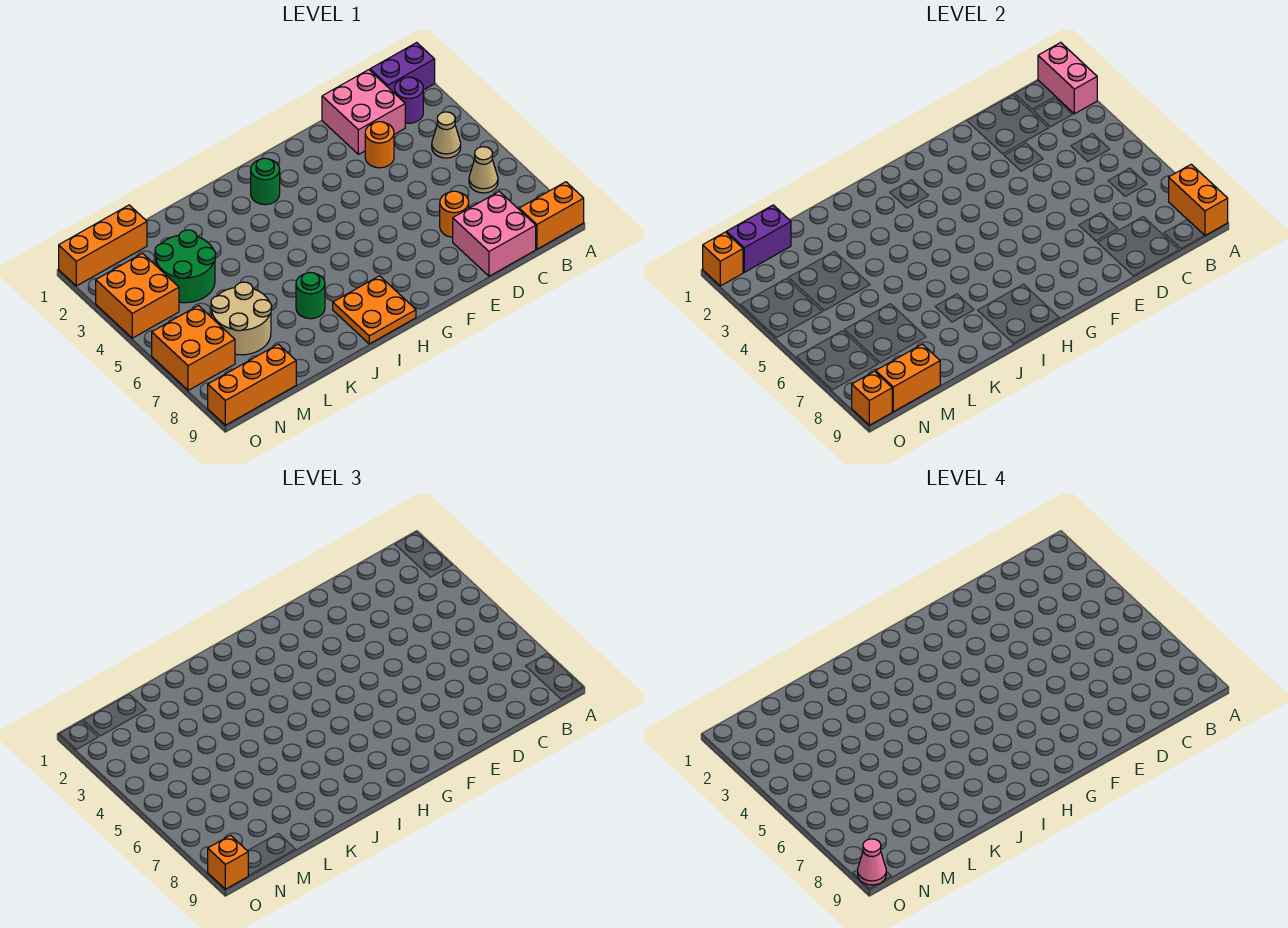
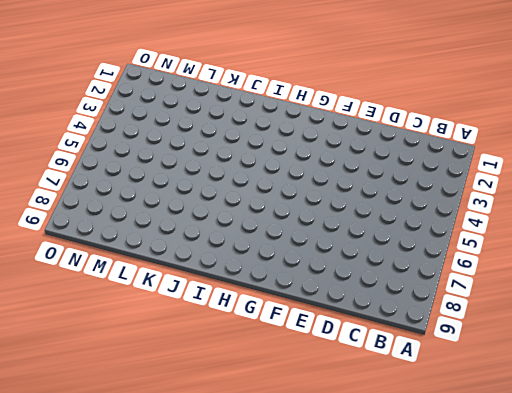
none -> purple brick A1:B1 level 1
none -> orange brick A9:B9 level 1
none -> purple round brick B2 level 1

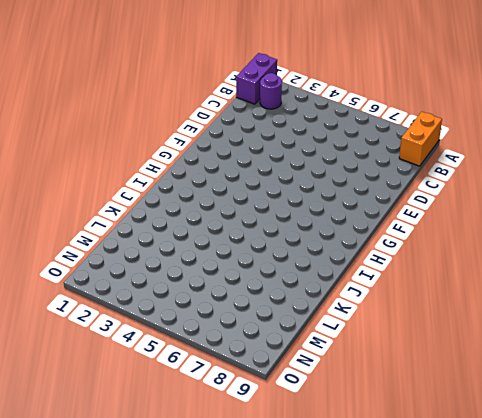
none -> tan cone B4 level 1
none -> tan cone B6 level 1
none -> pink brick C1:D2 level 1

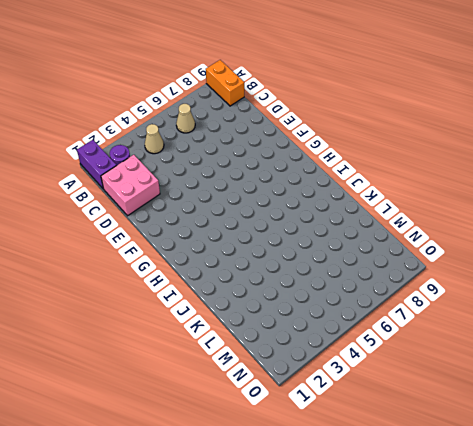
none -> pink brick C8:D9 level 1
none -> orange round brick D3 level 1
none -> orange round brick D7 level 1

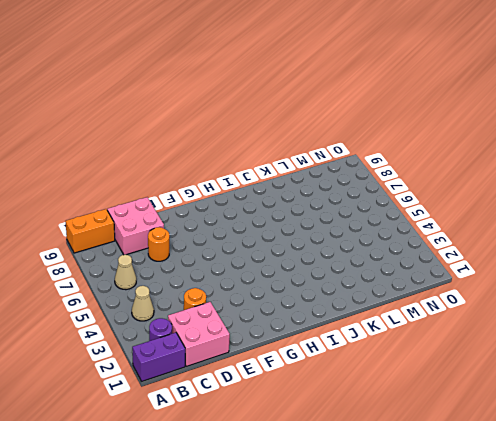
none -> green round brick H2 level 1
none -> orange plate H8:I9 level 1
none -> green round brick J7 level 1

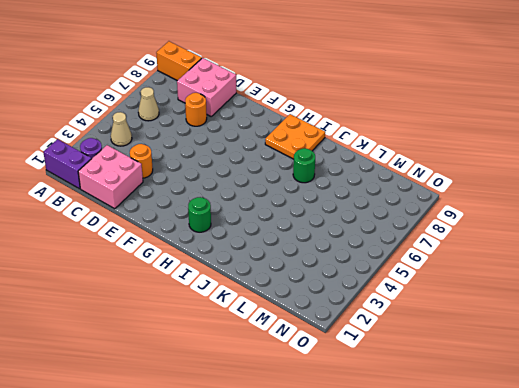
none -> green round brick L3:M4 level 1
none -> tan round brick L6:M7 level 1
none -> orange brick M1:O1 level 1

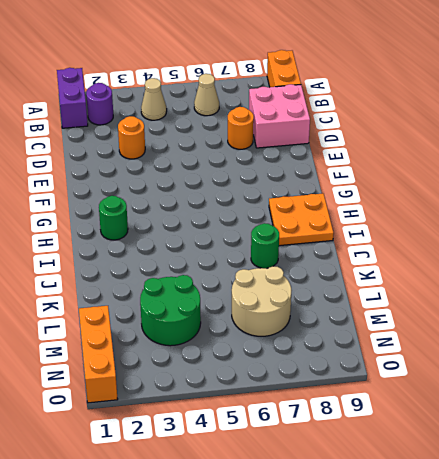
none -> pink brick C1:D2 level 1
none -> orange brick M9:O9 level 1
none -> orange brick N3:O4 level 1

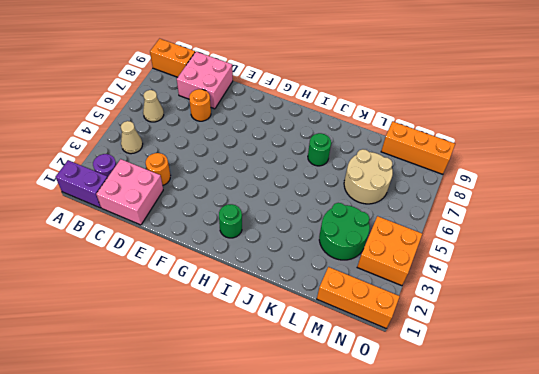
none -> orange plate H8:I9 level 1
none -> orange brick N6:O7 level 1
none -> pink brick A1:A2 level 2

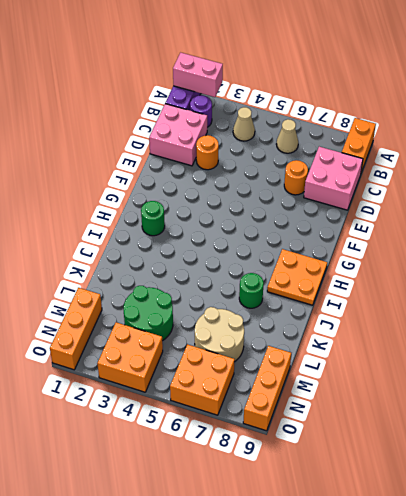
none -> orange brick A8:A9 level 2
none -> purple brick M1:N1 level 2
none -> orange brick M9:N9 level 2

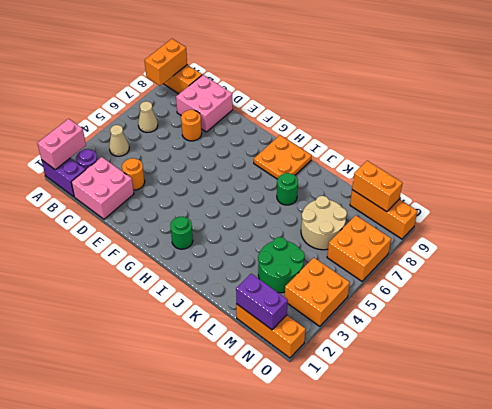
none -> orange brick O1 level 2
none -> orange brick O9 level 2
none -> orange brick O9 level 3

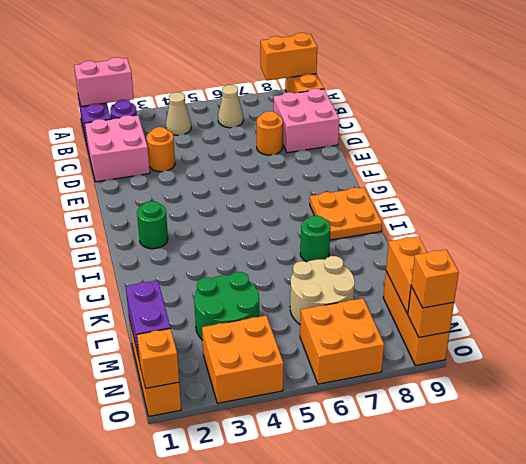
none -> pink cone O9 level 4

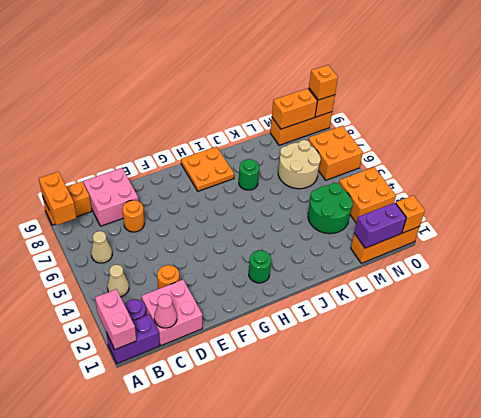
pink cone C1 level 2 -> pink cone O9 level 4

